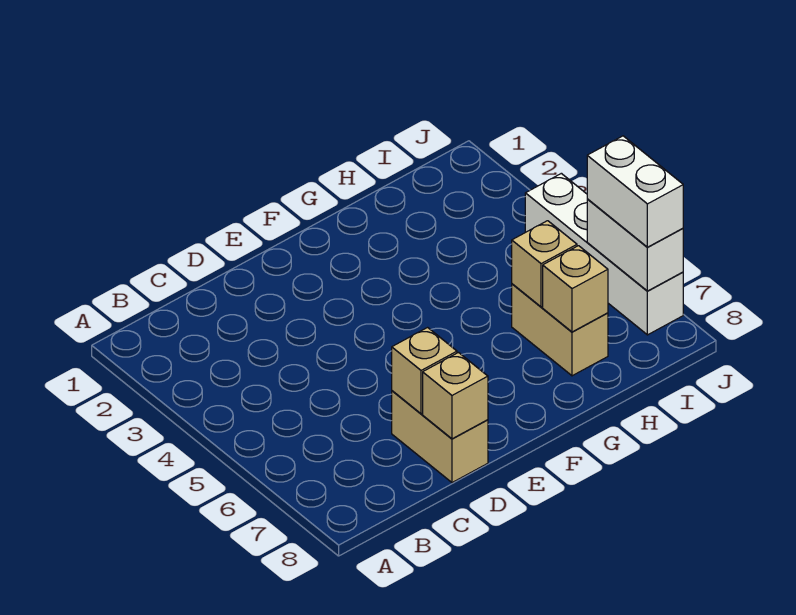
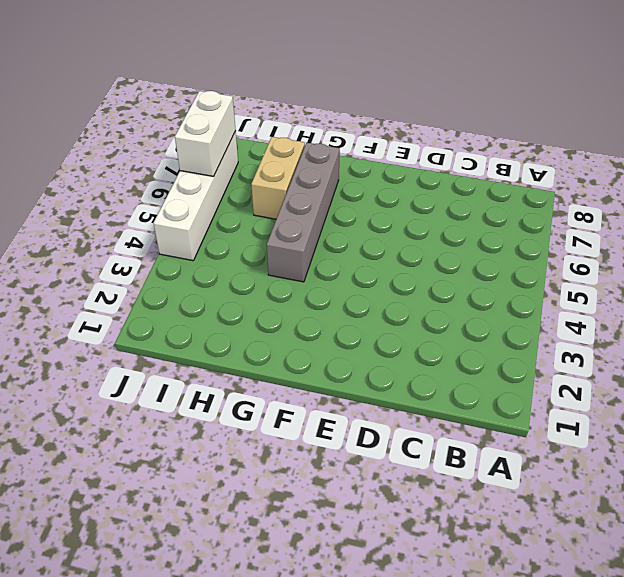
grey brick G4:G7 level 1 -> none
none -> tan brick D7:D8 level 1
none -> tan brick D7 level 2

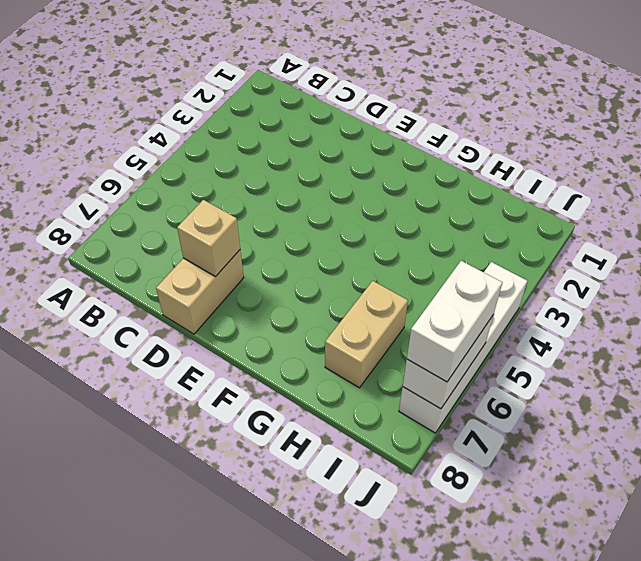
none -> tan brick D8 level 2
none -> tan brick H6 level 2

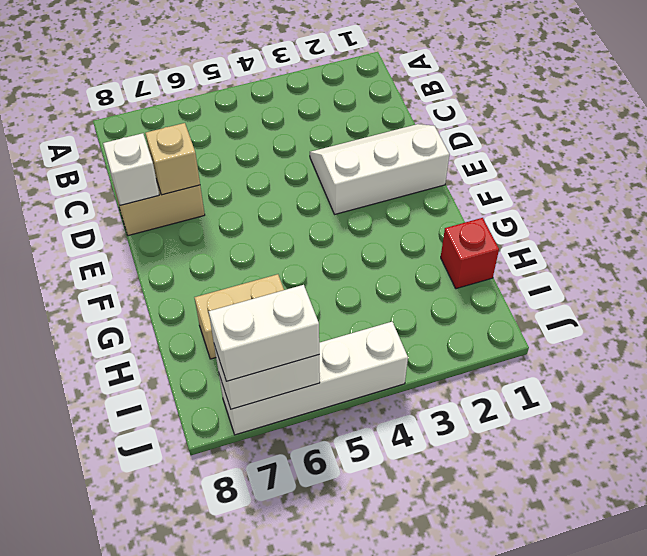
white slope D1:E3 level 1 top E -> none
white brick D8 level 2 -> tan brick D8 level 2
red brick H1 level 1 -> none
none -> tan brick H6 level 2
none -> tan brick H7 level 2

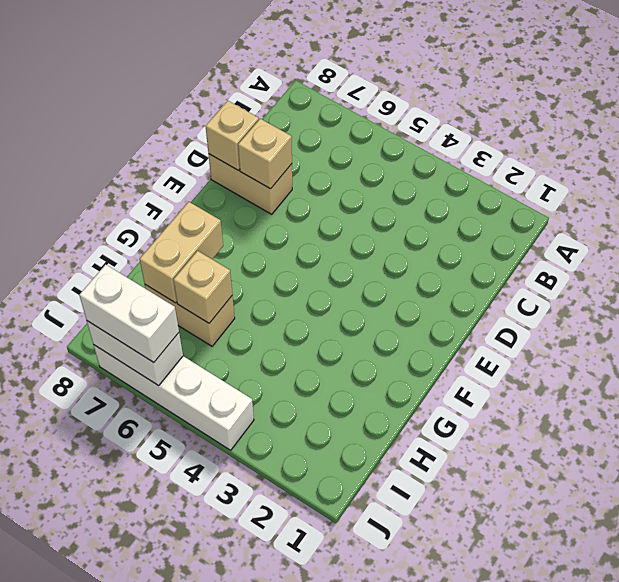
tan brick G7:H7 level 2 -> tan brick H7 level 2

